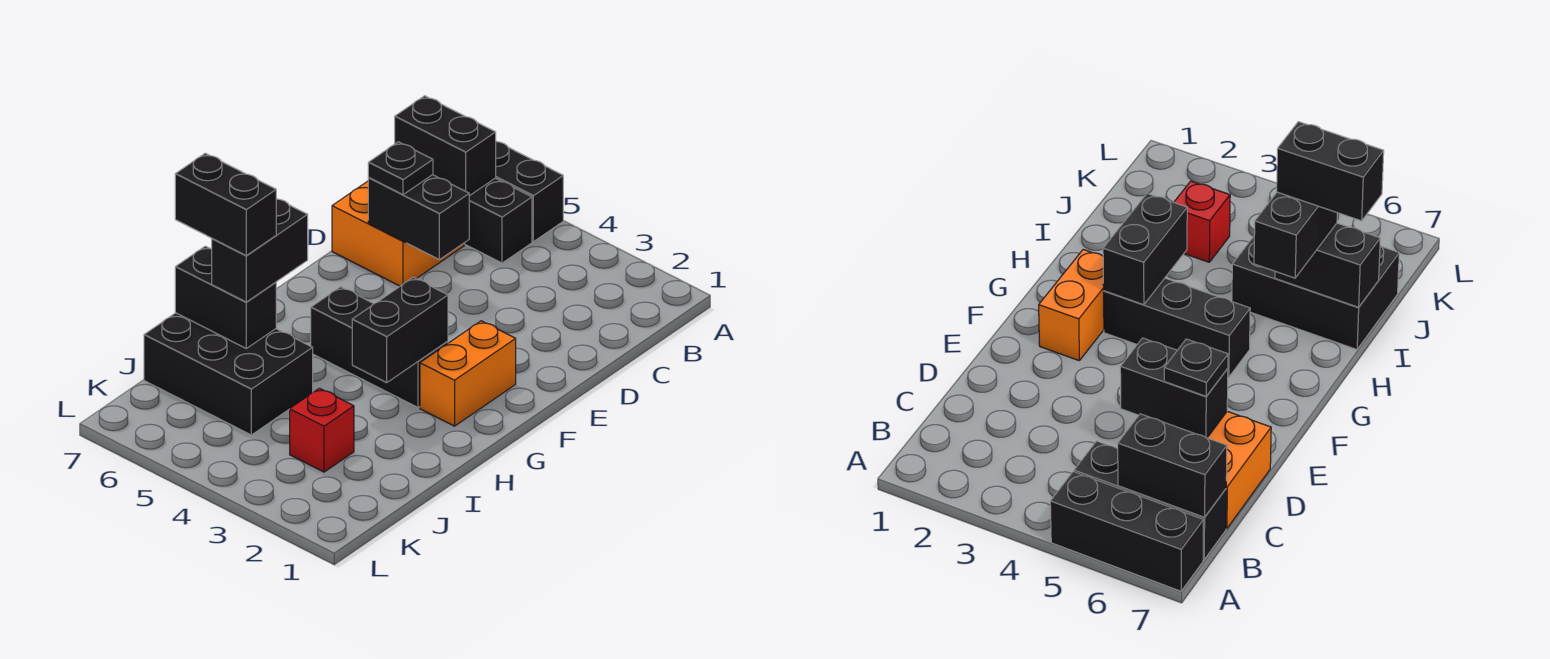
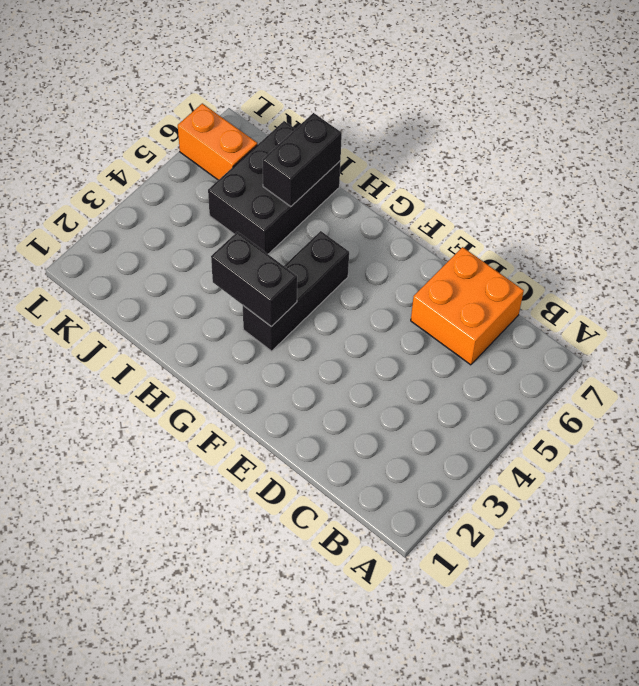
orange brick K6:L6 level 1 -> orange brick F2:G2 level 1
none -> black brick A5:A7 level 1
none -> black brick B5:B7 level 1
none -> red brick J3 level 1

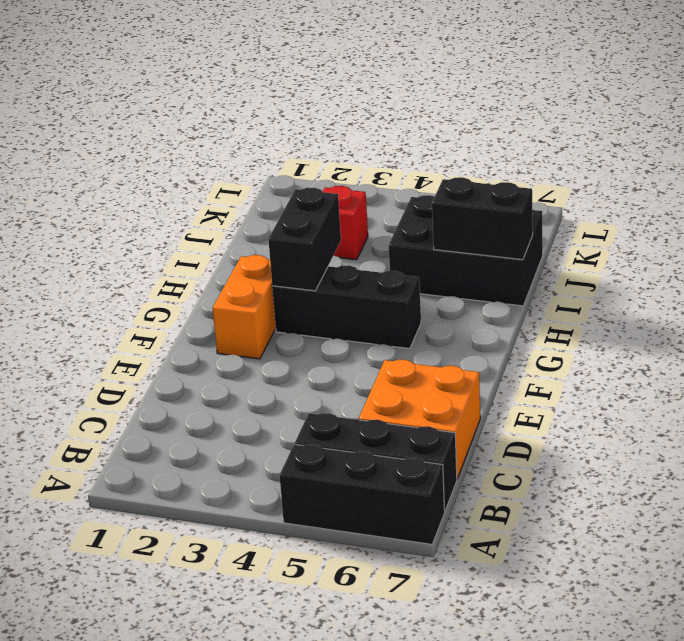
none -> black brick B6:B7 level 2
none -> black brick D5:D6 level 2
none -> black plate D6 level 3

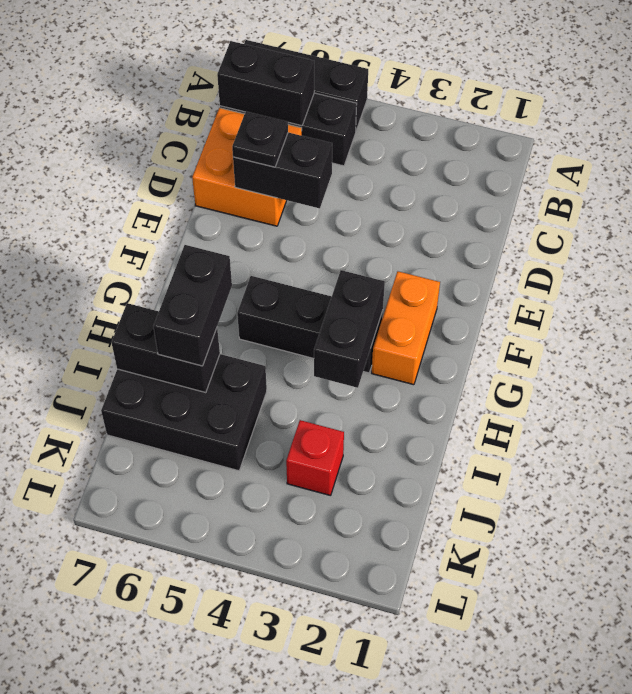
none -> black brick I6:I7 level 4

